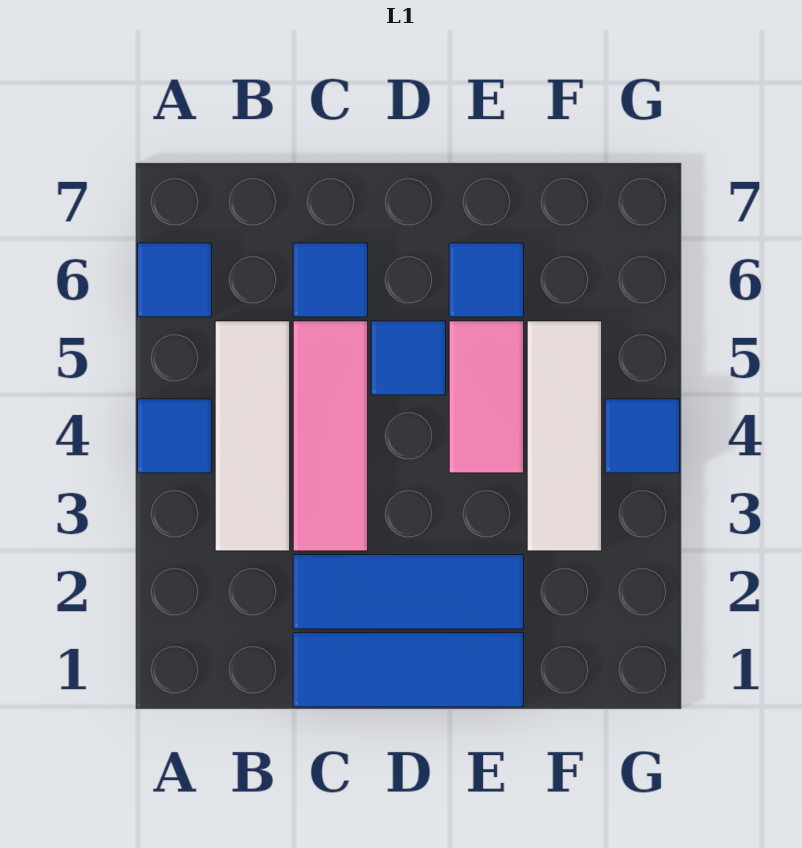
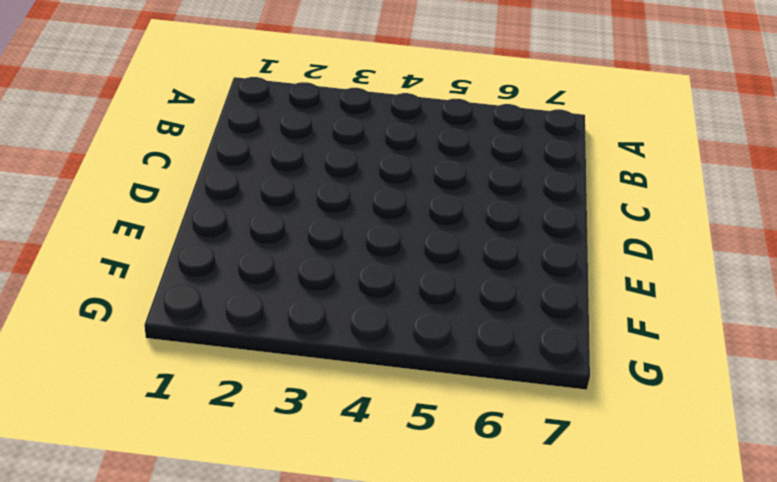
none -> blue tile A4 level 1
none -> blue tile A6 level 1
none -> white tile B3:B5 level 1

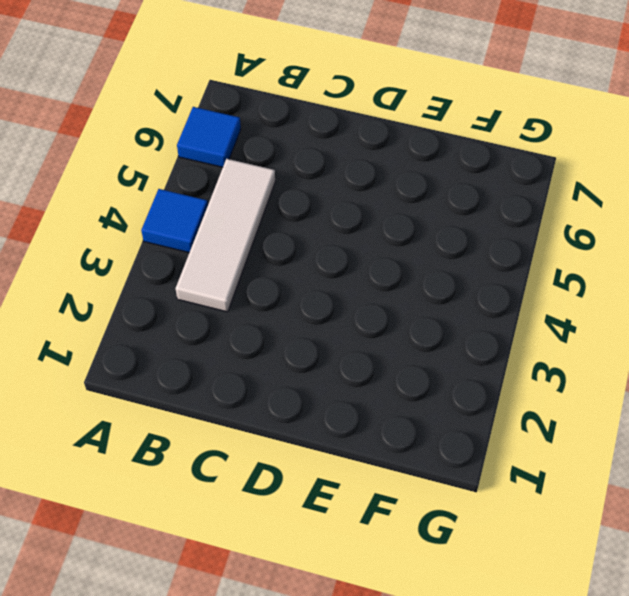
none -> blue tile C1:E1 level 1
none -> blue tile C2:E2 level 1
none -> pink tile C3:C5 level 1

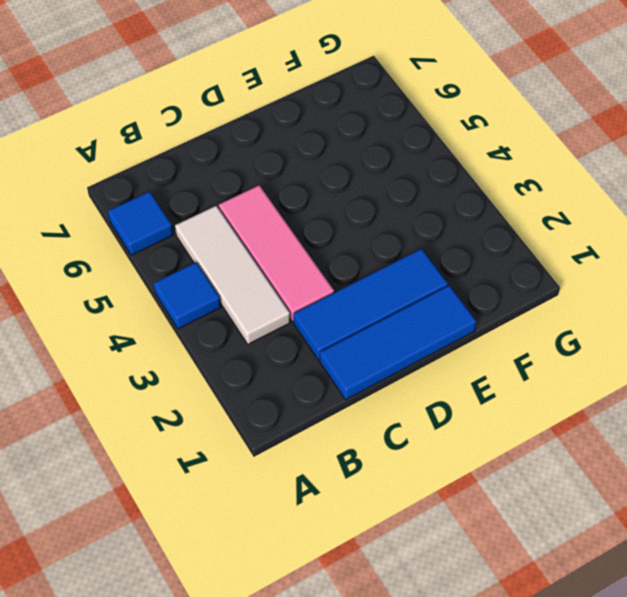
none -> blue tile C6 level 1
none -> blue tile D5 level 1
none -> pink tile E4:E5 level 1

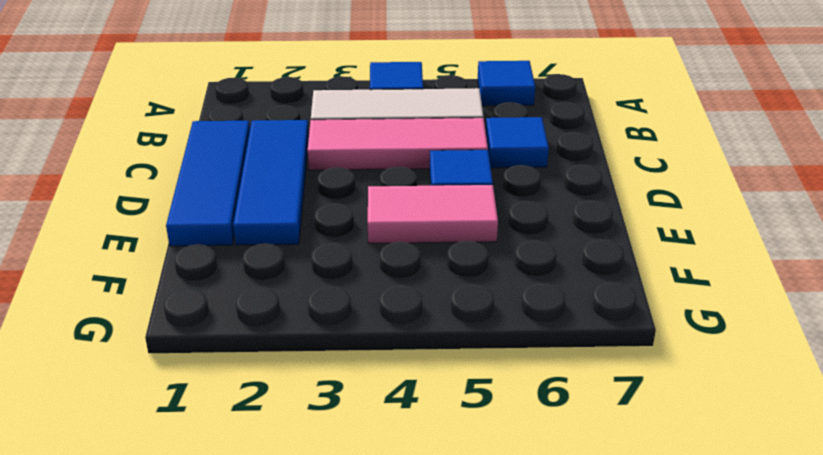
none -> blue tile E6 level 1
none -> white tile F3:F5 level 1
none -> blue tile G4 level 1

